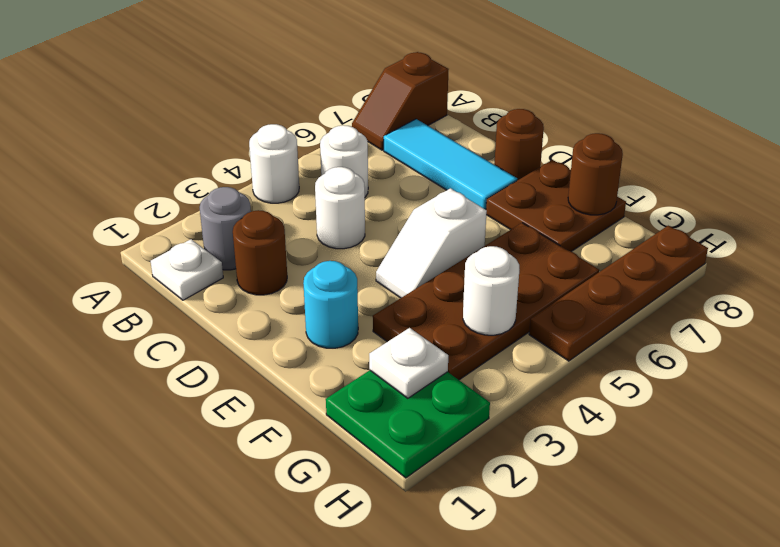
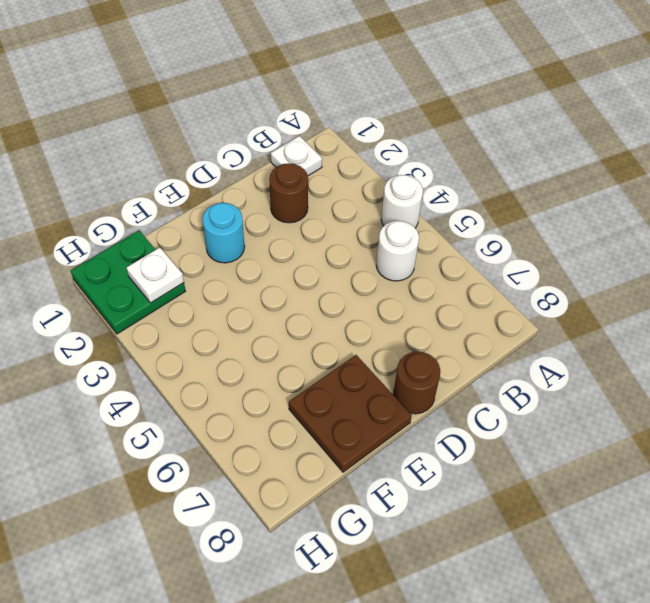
none -> brown slope A7:A8 level 1 top 8
none -> grey round brick B2 level 1
none -> cyan tile B7:D7 level 1

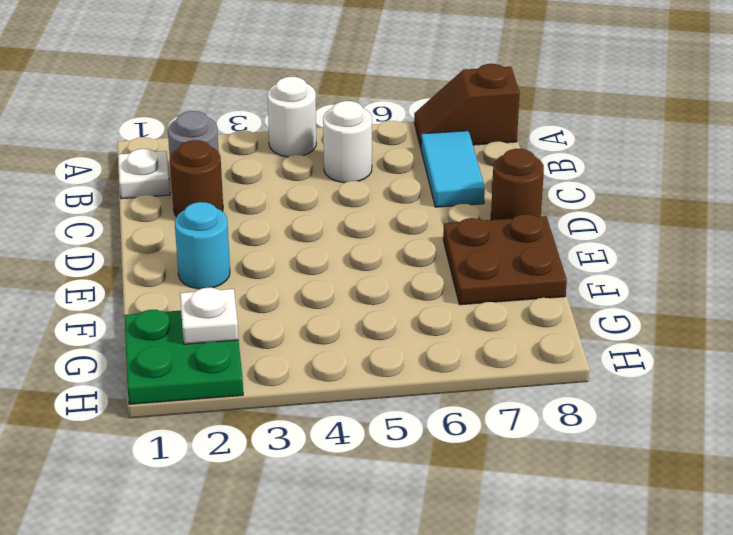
cyan tile B7:C7 level 1 -> cyan tile B7:D7 level 1
none -> white round brick C4 level 1
none -> white slope E4:E5 level 1 top 5
none -> brown plate F3:G6 level 1

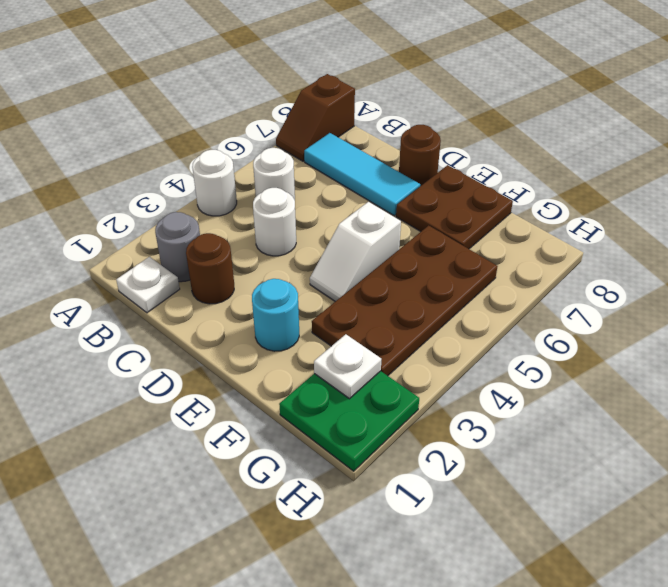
none -> brown plate H5:H8 level 1
none -> brown round brick F8 level 2
none -> white round brick G4 level 2

